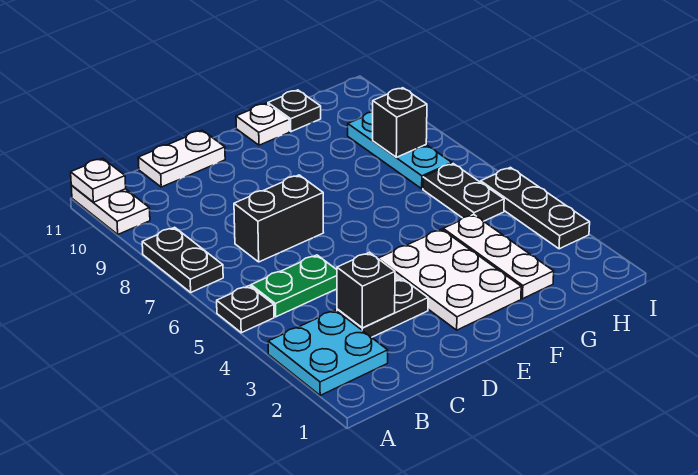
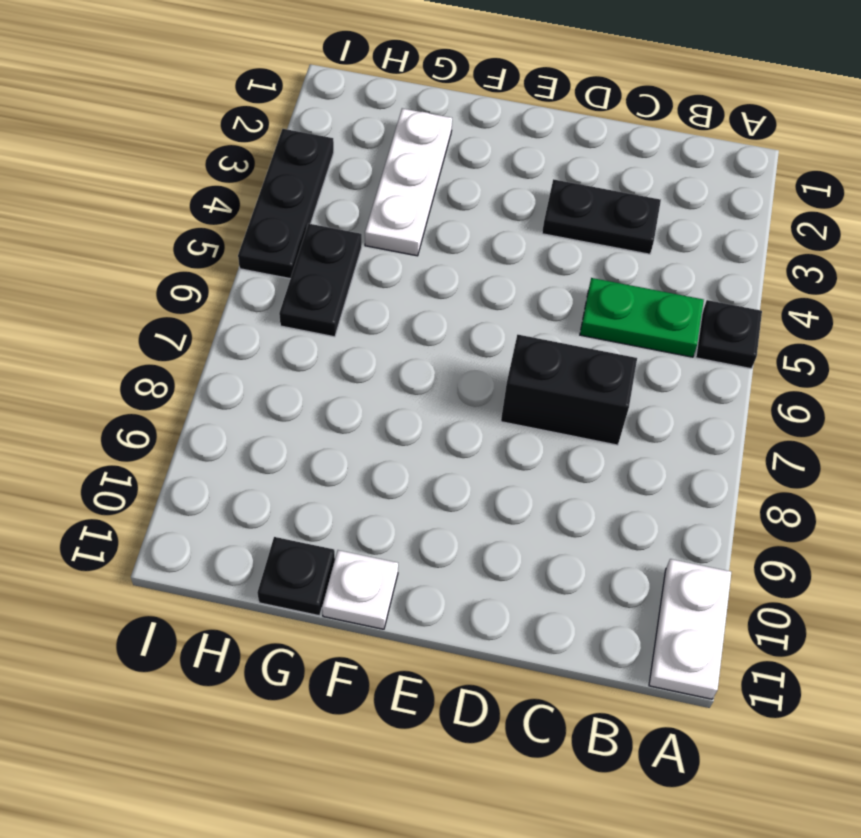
none -> cyan plate A2:B3 level 1
none -> black plate A7:A8 level 1
none -> white plate C11:D11 level 1

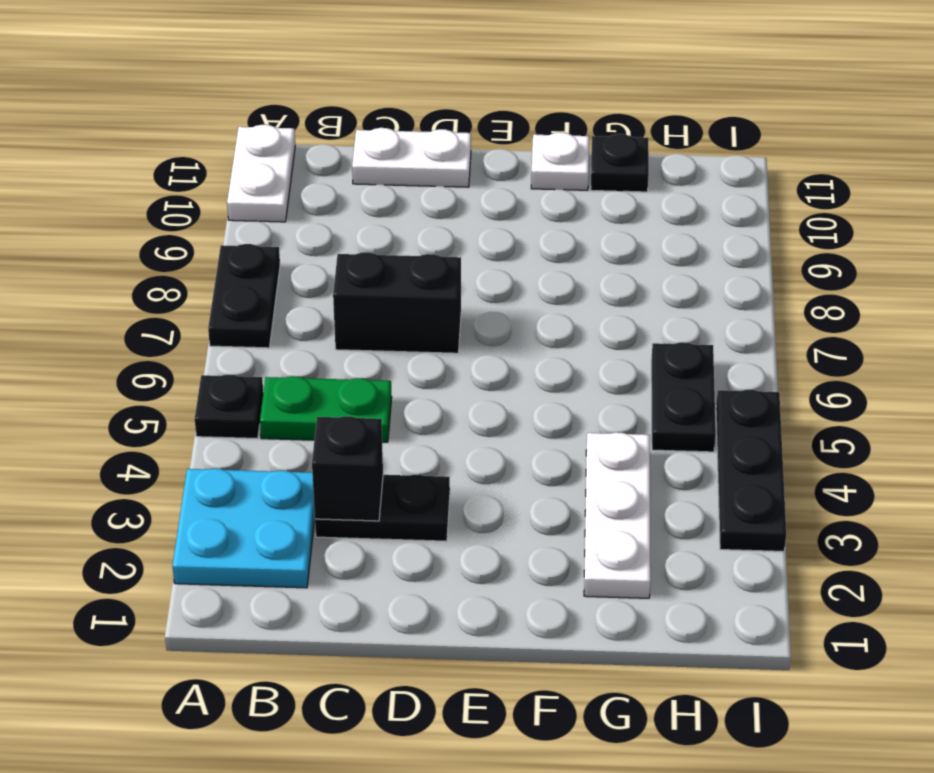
none -> white plate E2:F4 level 1
none -> cyan plate H7:H9 level 1
none -> white plate A11 level 2

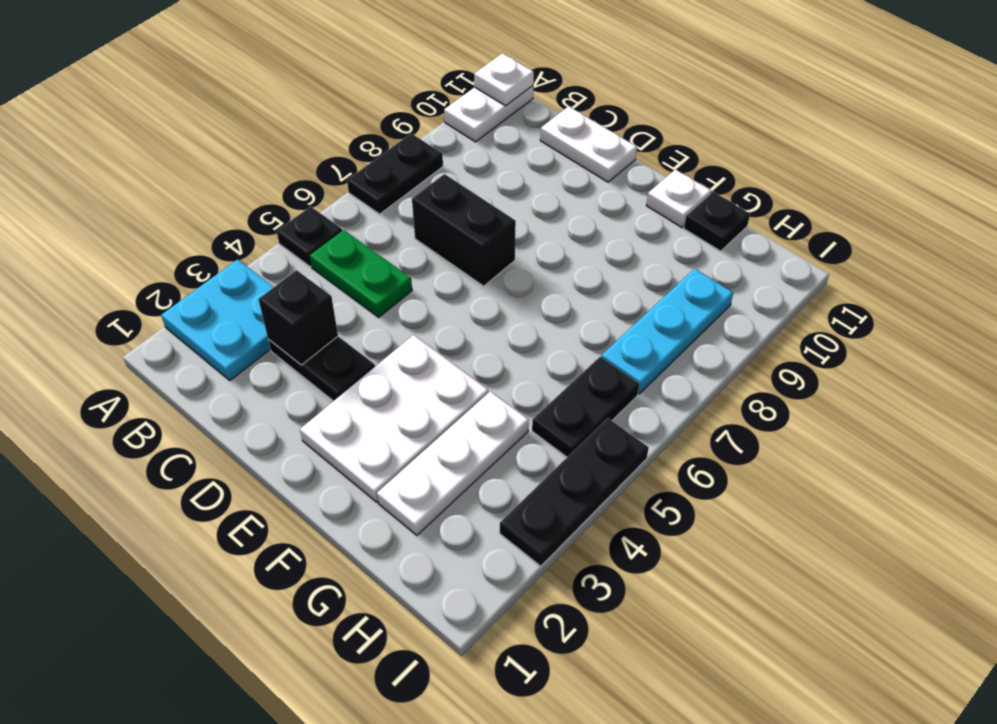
none -> black brick H8 level 2

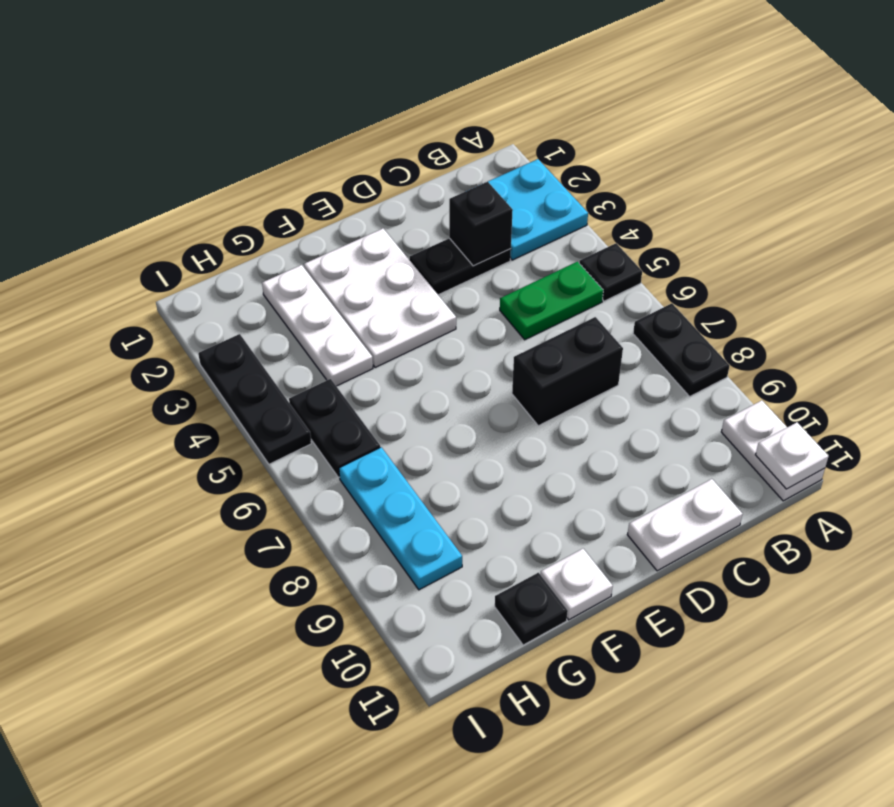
none -> black brick H8 level 2

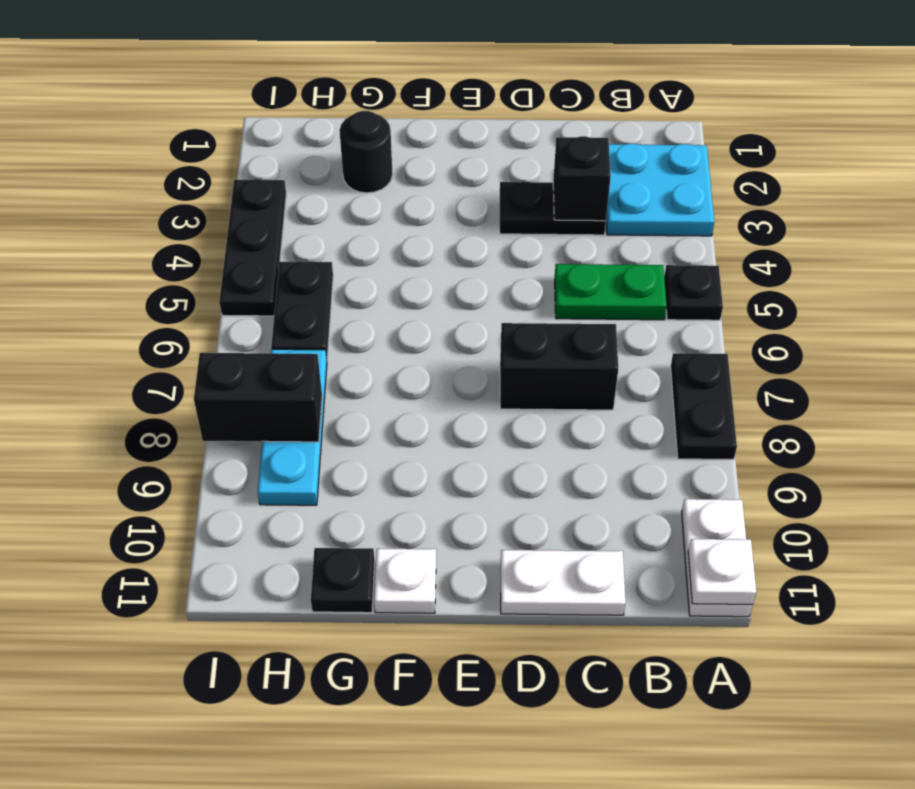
black round brick G2 level 1 -> white plate G2:G4 level 1
black brick H8:I8 level 2 -> black brick H8 level 2
none -> white plate E2:F4 level 1

